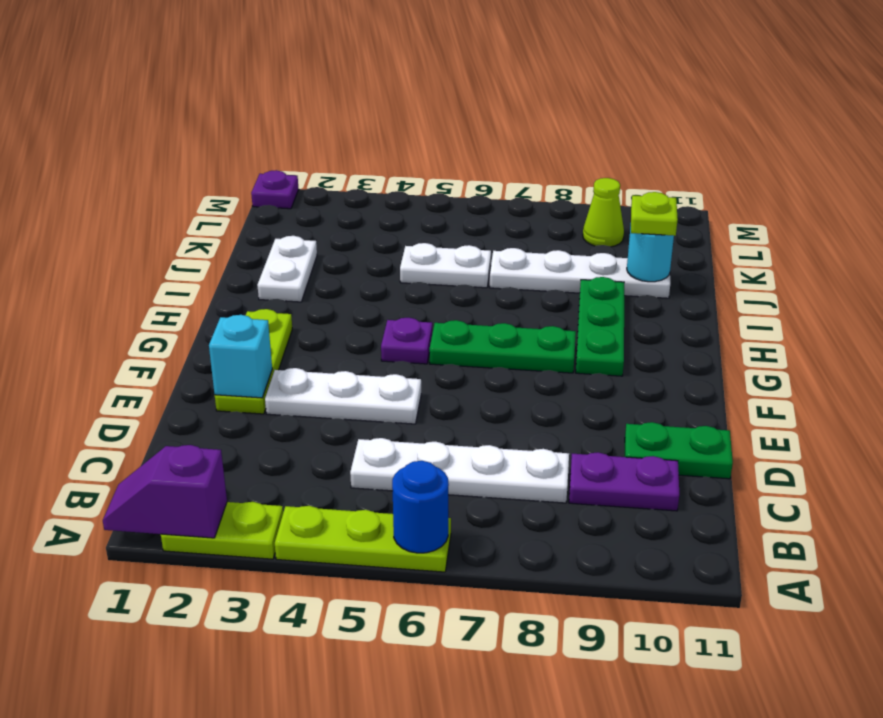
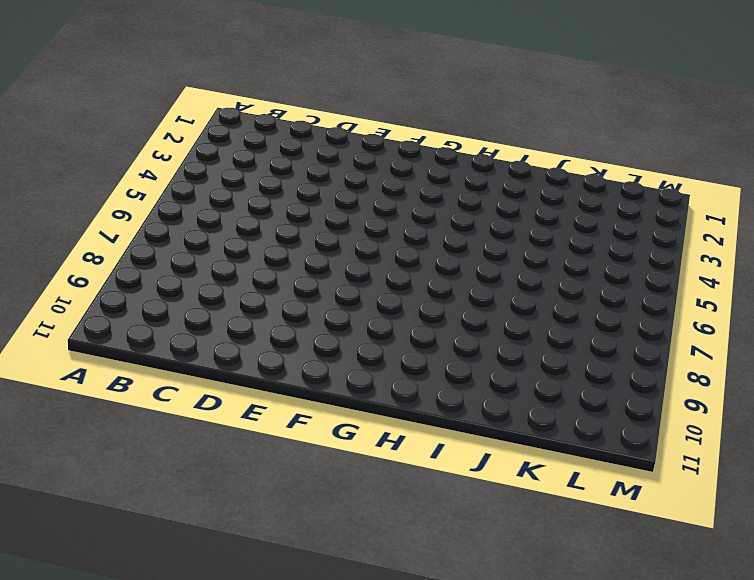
none -> lime plate A2:A3 level 1
none -> lime plate A4:A6 level 1
none -> white plate C5:C8 level 1

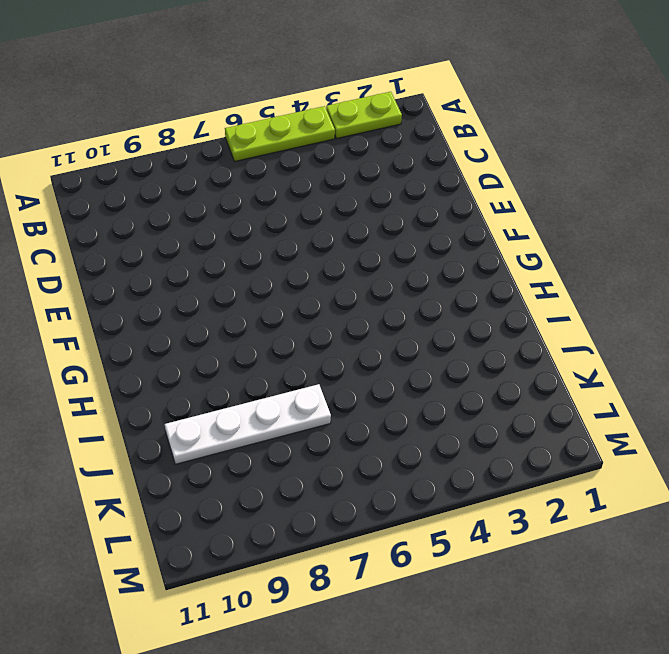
none -> white plate C5:C8 level 1
none -> purple plate C9:C10 level 1
none -> green plate D10:D11 level 1

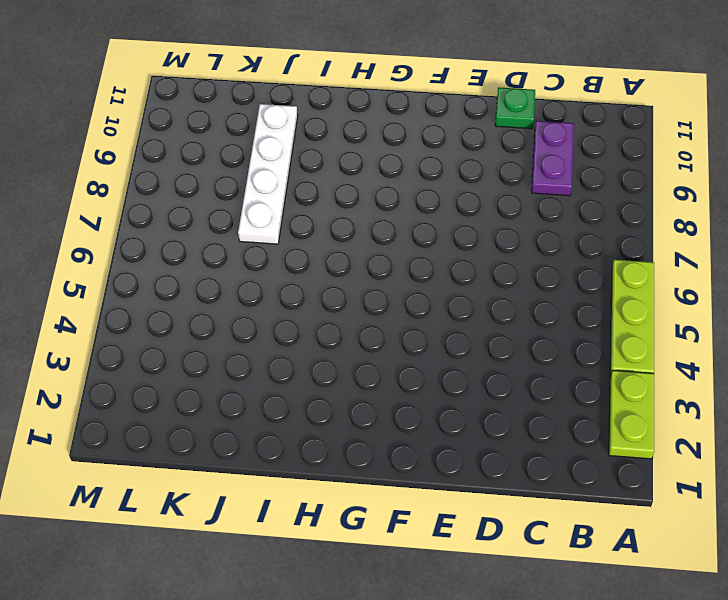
green plate D11 level 1 -> green plate D10:D11 level 1
none -> white plate C5:C8 level 1
none -> lime plate E2:G2 level 1
none -> white plate E3:E5 level 1

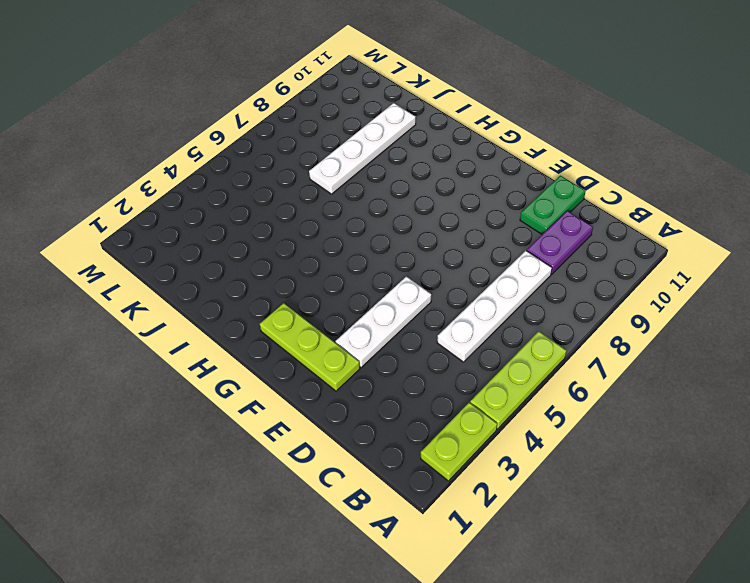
none -> purple plate G5 level 1
none -> green plate G6:G8 level 1
none -> green plate G9:I9 level 1

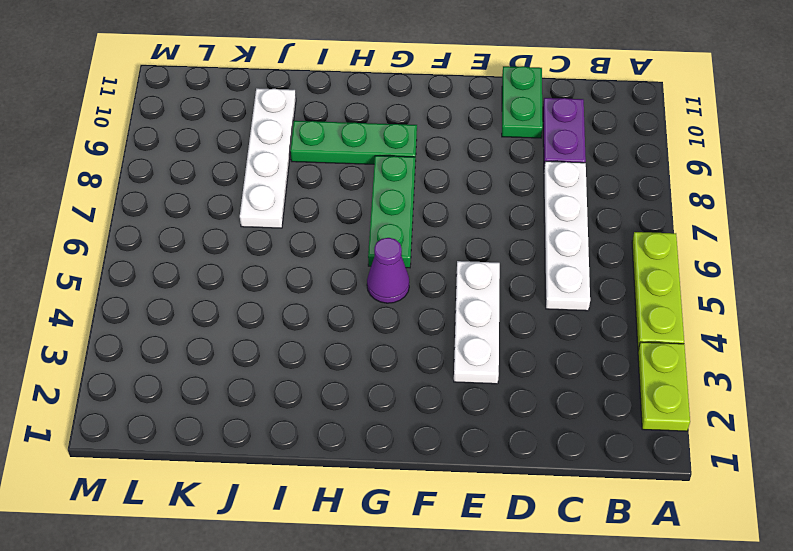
purple cone G5 level 1 -> purple plate G5 level 1
none -> lime plate E2:G2 level 1
none -> white plate I2:J2 level 1
none -> white plate J5:J6 level 1

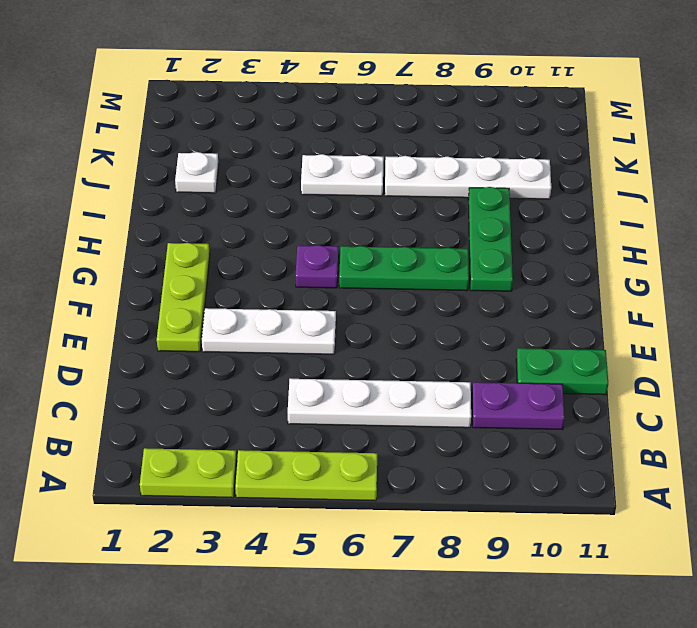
white plate J2 level 1 -> white plate I2:J2 level 1
none -> lime cone L9 level 1
none -> purple plate M1 level 1
none -> purple slope A1:A2 level 2 top 2

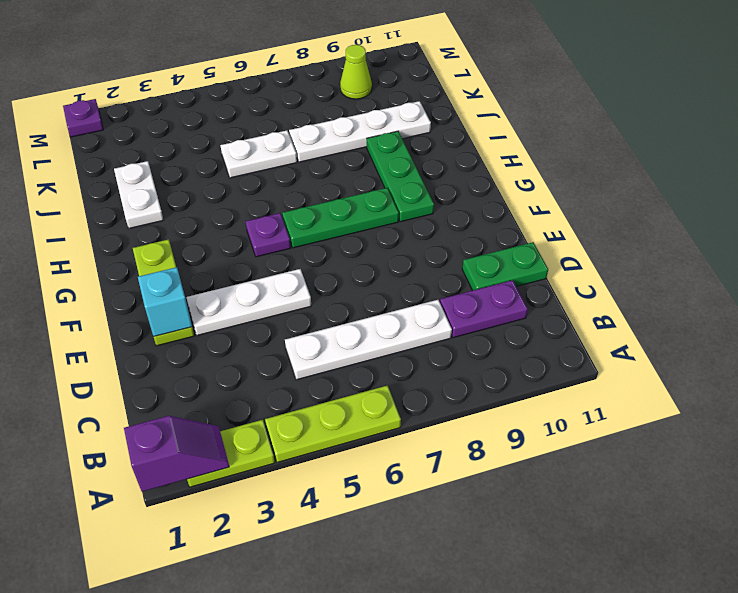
purple slope A1:A2 level 2 top 1 -> purple slope A1:A2 level 2 top 2
none -> blue round brick A6 level 2
none -> cyan round brick J10 level 2
none -> lime plate J10 level 3

